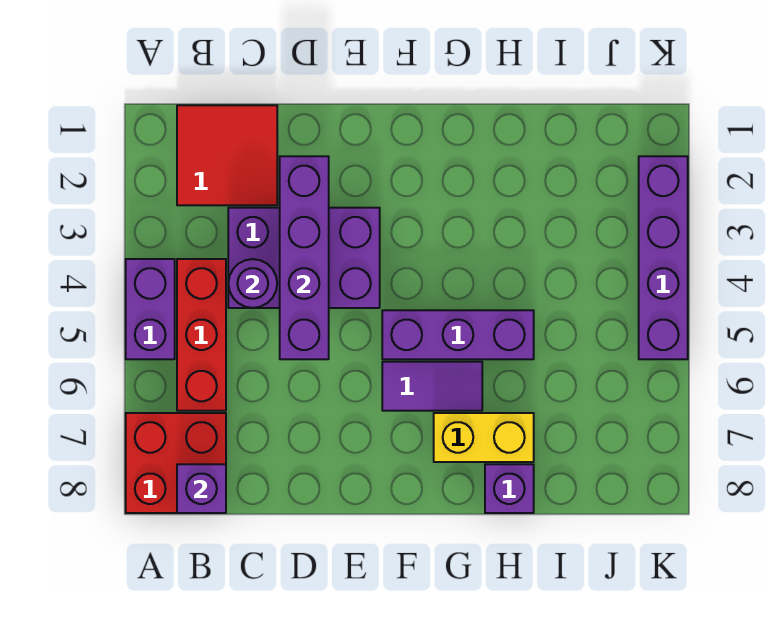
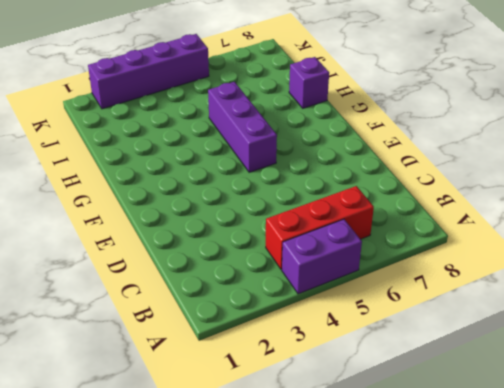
none -> red brick A7:B8 level 1
none -> red tile B1:C2 level 1
none -> purple brick C3:E4 level 1

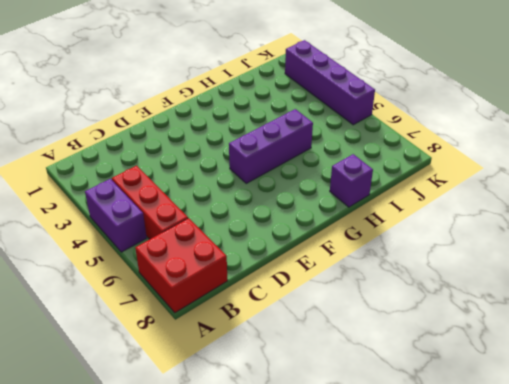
none -> red tile B1:C2 level 1
none -> purple brick C3:E4 level 1
none -> purple tile F6:G6 level 1

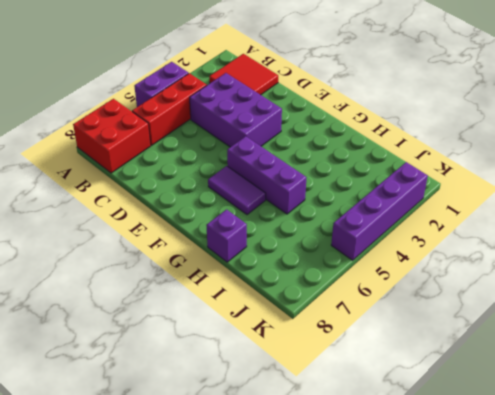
none -> yellow brick G7:H7 level 1
none -> purple brick B8 level 2
none -> purple round brick C4 level 2

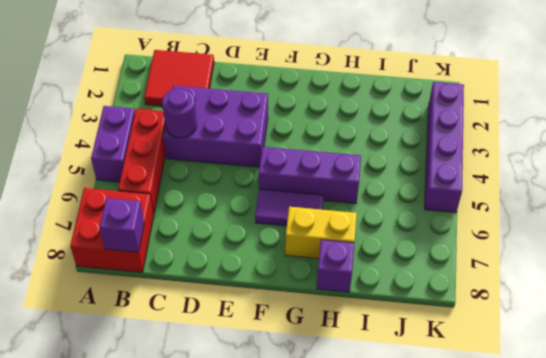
none -> purple brick D2:D5 level 2

